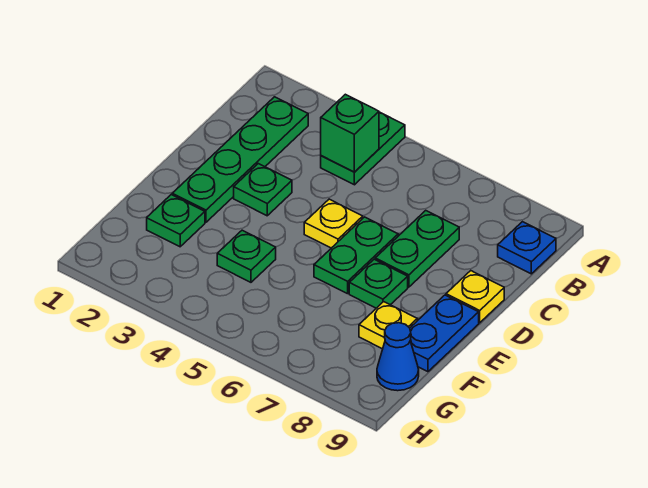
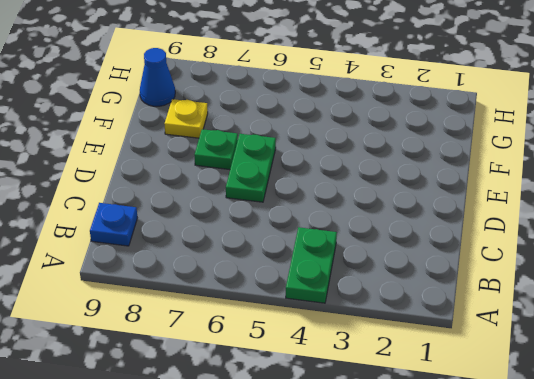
none -> green plate B2:E2 level 1
none -> green plate C7:D7 level 1
none -> green plate D3 level 1

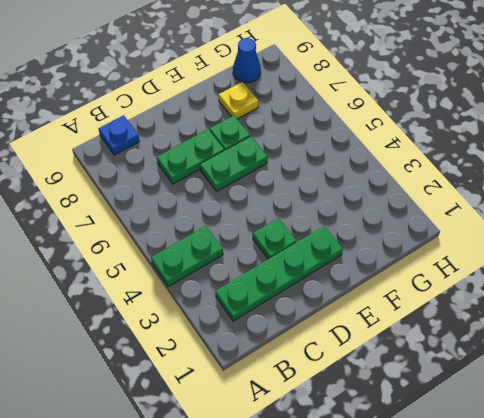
none -> yellow plate D5 level 1
none -> yellow plate D9 level 1
none -> blue plate E9:F9 level 1

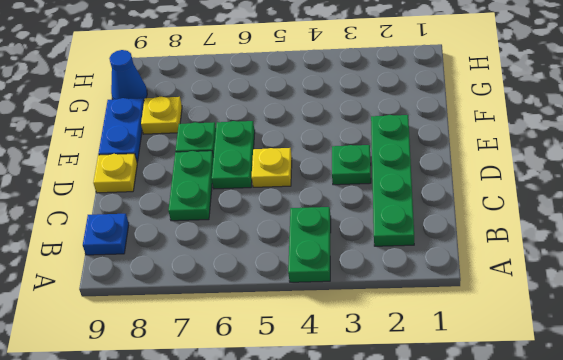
none -> green plate F2 level 1
none -> green plate F4 level 1
none -> green brick B4 level 2

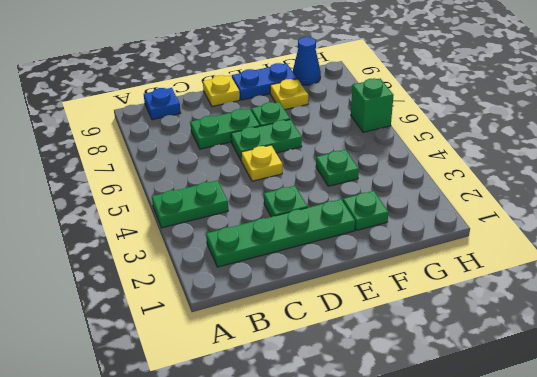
green brick H6 level 1 -> green brick B4 level 2

